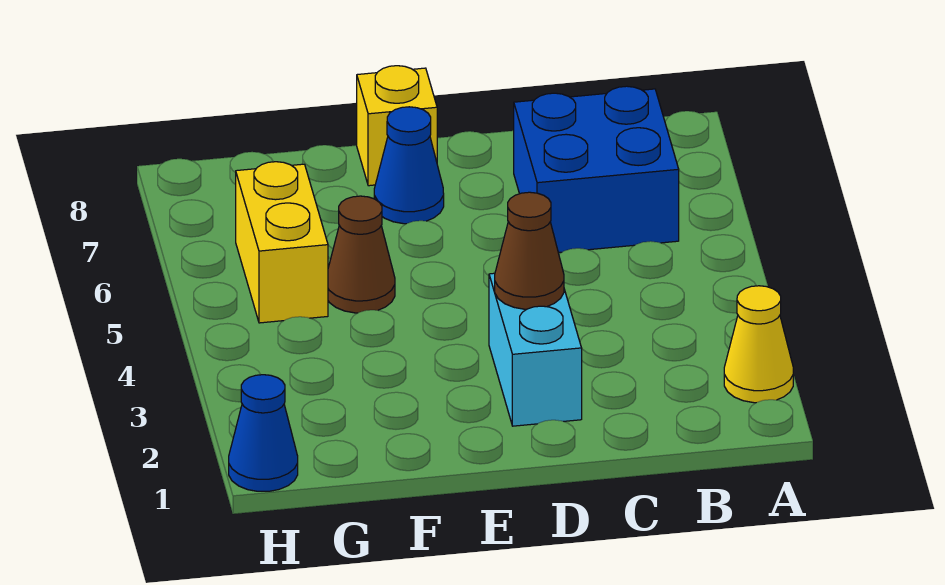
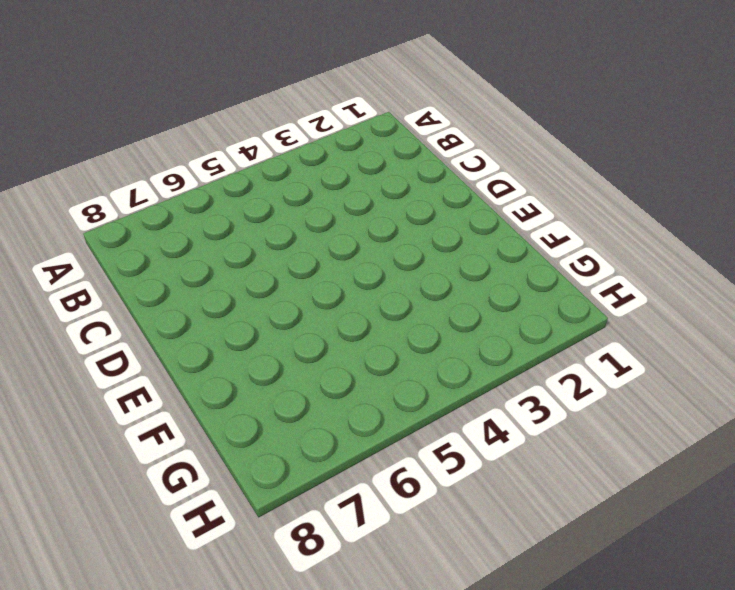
none -> yellow cone A2 level 1
none -> blue brick B6:C7 level 1

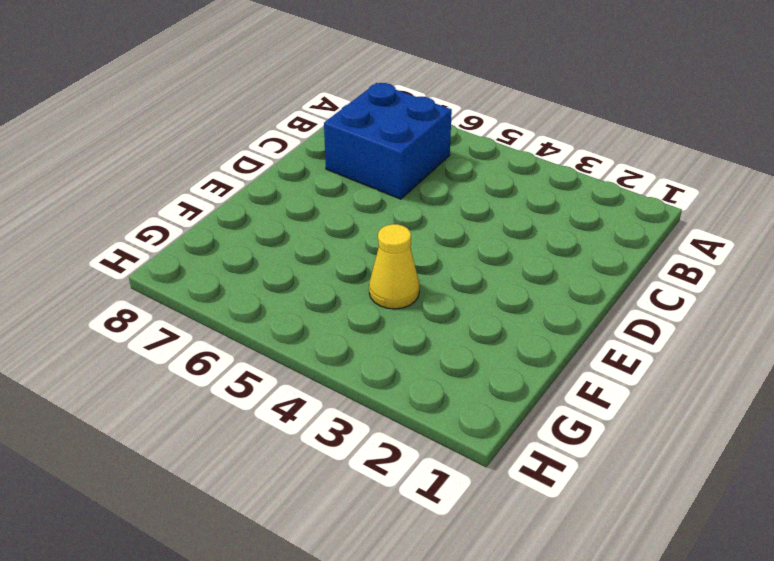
yellow cone F4 level 1 -> yellow cone A2 level 1
none -> cyan brick D2:D3 level 1
none -> blue cone E7 level 1

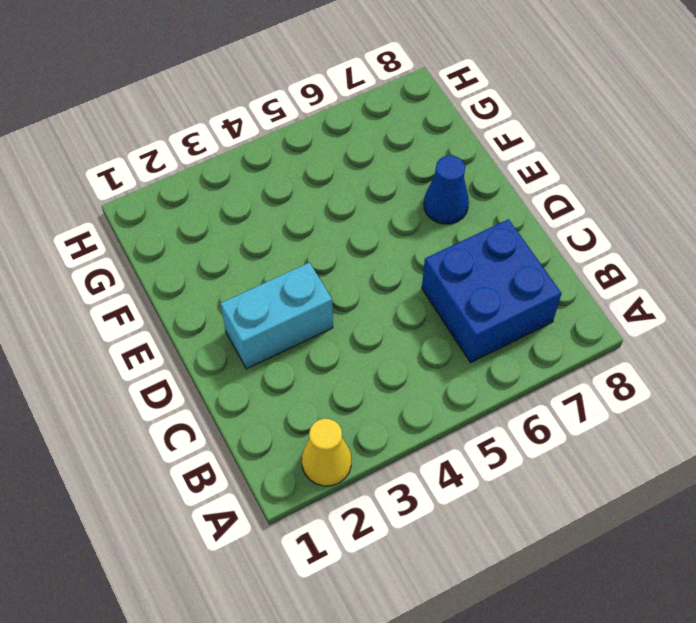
none -> yellow brick E8 level 1
none -> brown cone F5 level 1

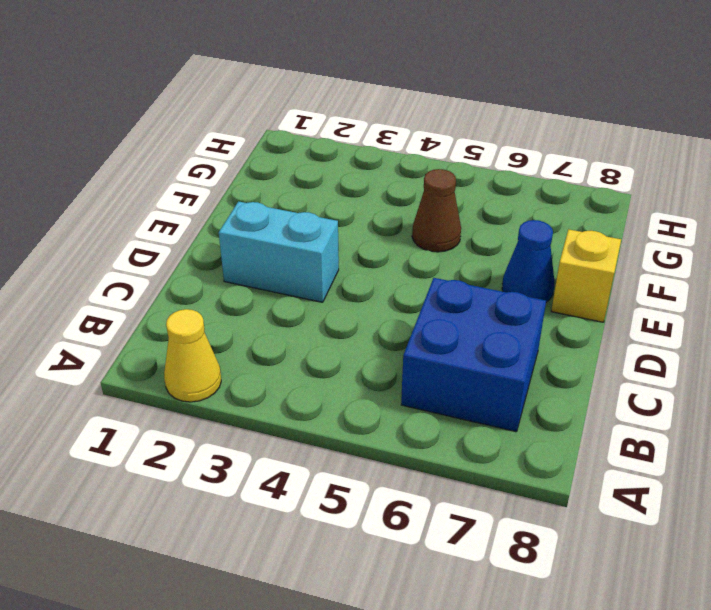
none -> yellow brick G5:G6 level 1
none -> blue cone H1 level 1

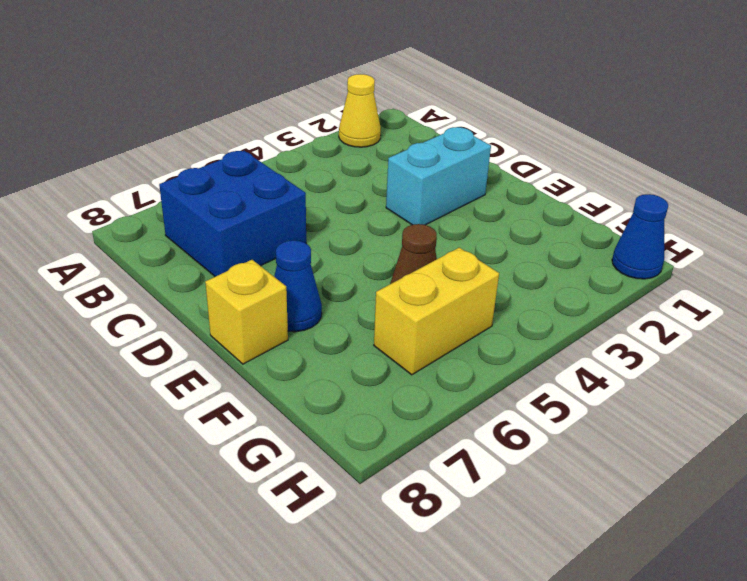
none -> brown cone D3 level 2

